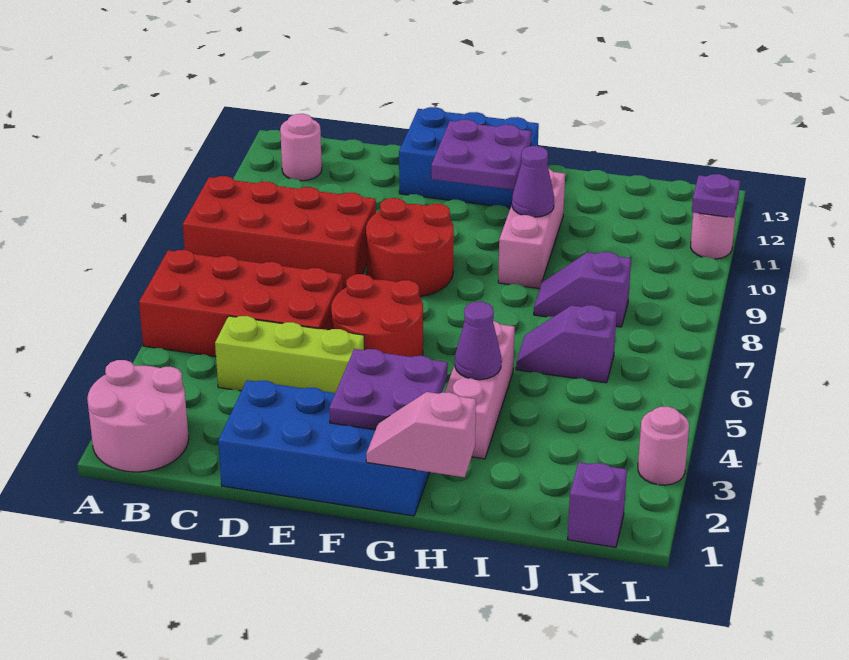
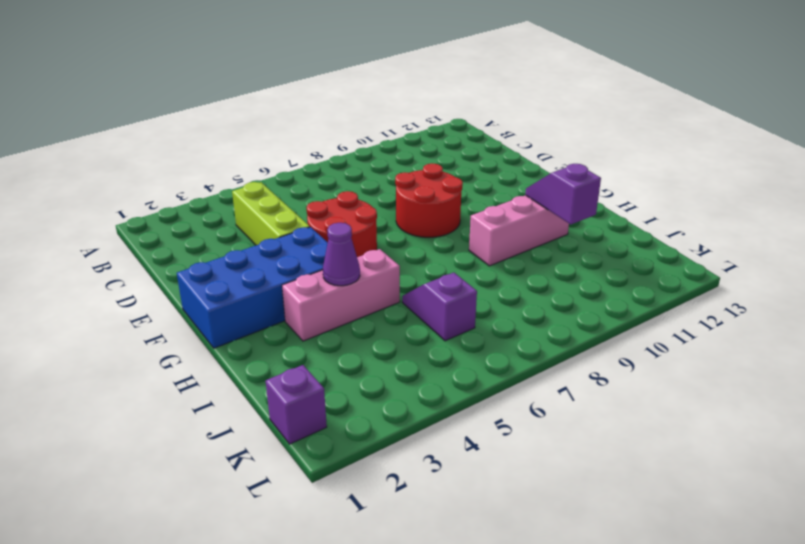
blue brick F1:G4 level 1 -> blue brick D1:G2 level 1
purple slope H11:I11 level 2 top I -> purple slope I8:J8 level 1 top J
none -> pink round brick A1:B2 level 1
none -> red brick A5:D6 level 1
none -> red brick A8:D9 level 1

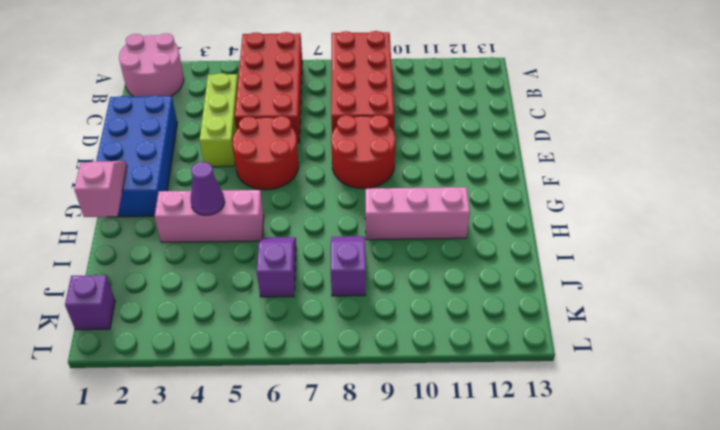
none -> pink round brick B12 level 1
none -> blue brick E12:G13 level 1
none -> pink round brick L3 level 1

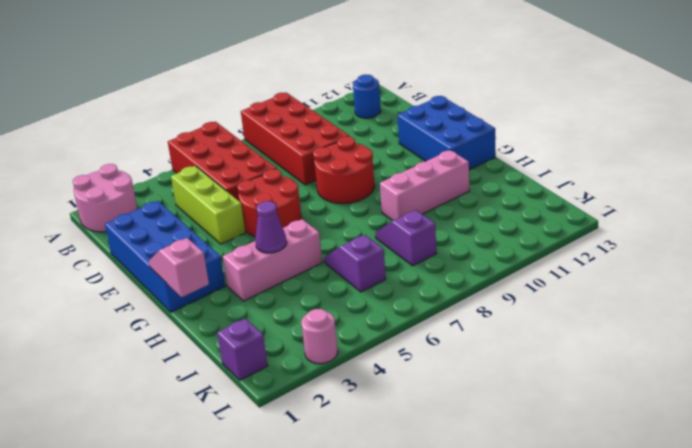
blue round brick B12 level 1 -> pink round brick B12 level 1
none -> pink round brick L11 level 1
none -> purple plate F2:G3 level 2
none -> purple plate F11:G12 level 2

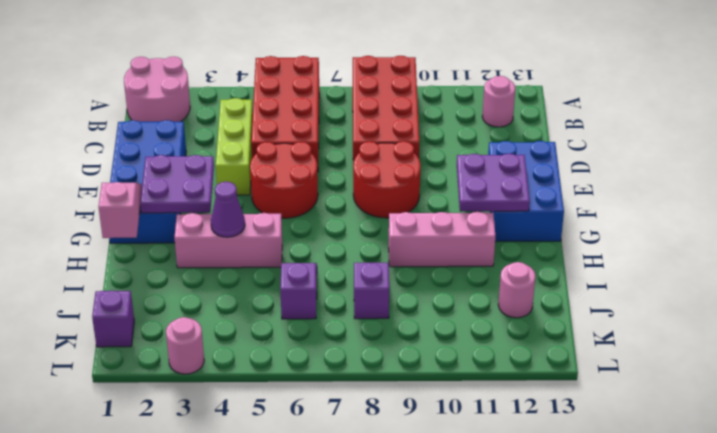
pink round brick J12 level 1 -> pink round brick L11 level 1
none -> purple cone H10 level 2
none -> purple plate L11 level 2

